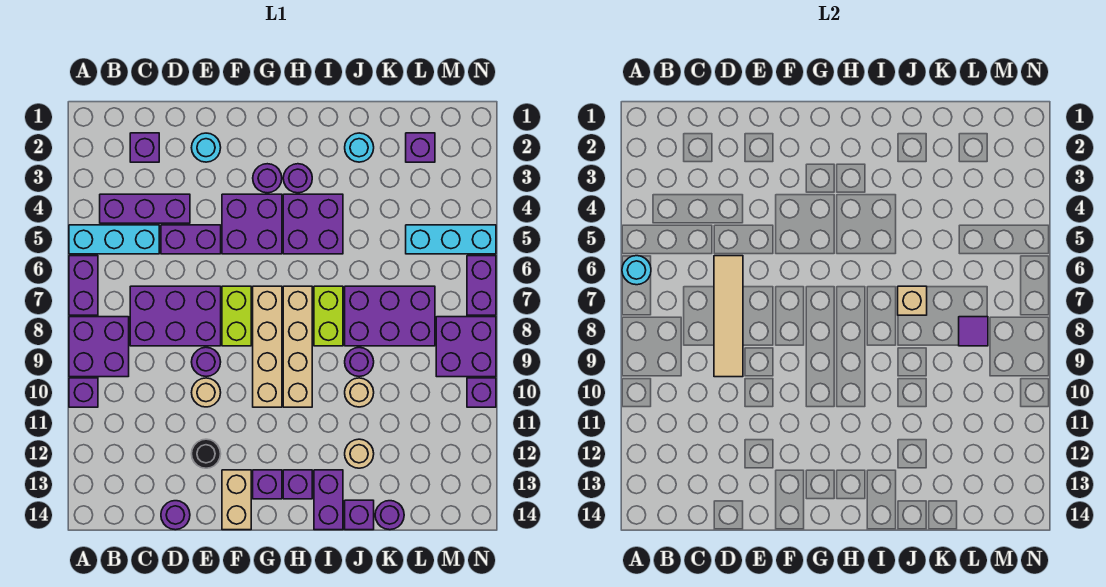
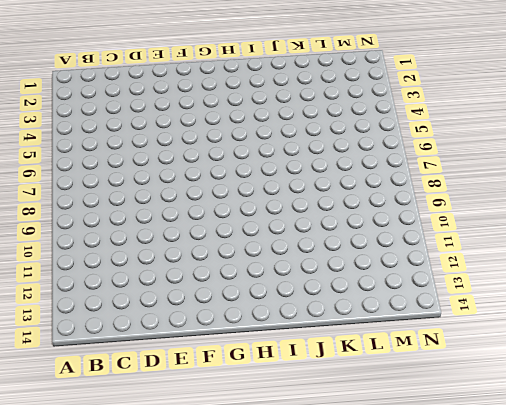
none -> cyan brick A5:C5 level 1
none -> purple brick A6:A7 level 1
none -> purple brick A8:B9 level 1
none -> purple brick A10 level 1

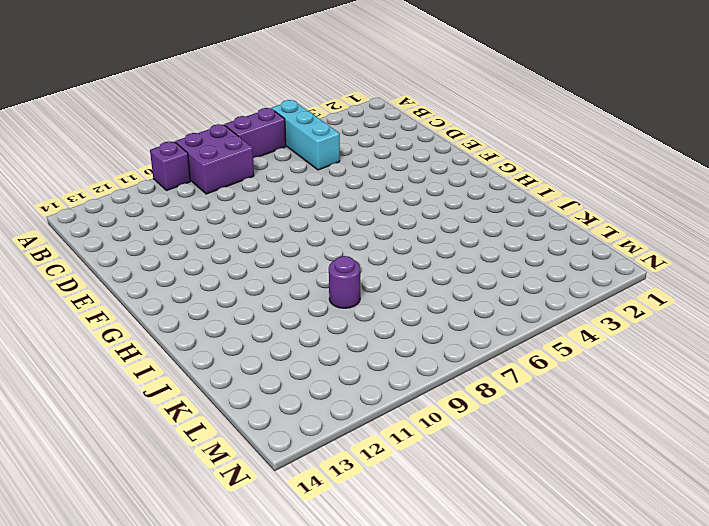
none -> purple brick B4:D4 level 1
none -> purple brick C2 level 1
none -> purple brick C7:E8 level 1
none -> purple brick D5:E5 level 1

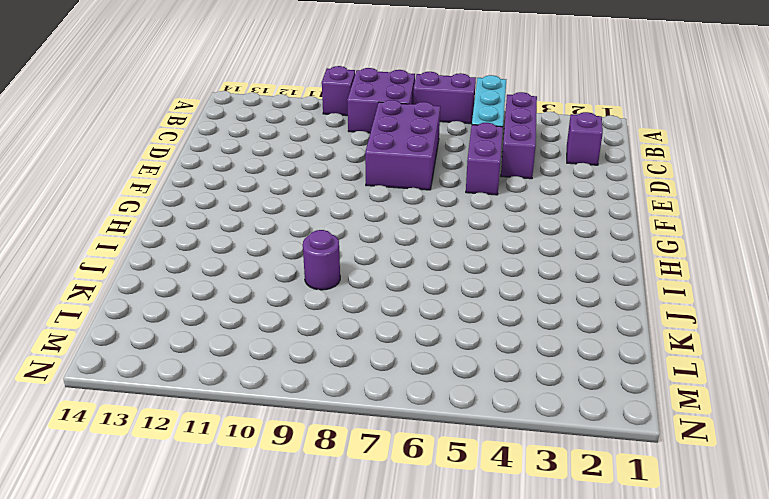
none -> purple round brick D14 level 1
none -> cyan round brick E2 level 1
none -> purple round brick E9 level 1
none -> tan round brick E10 level 1

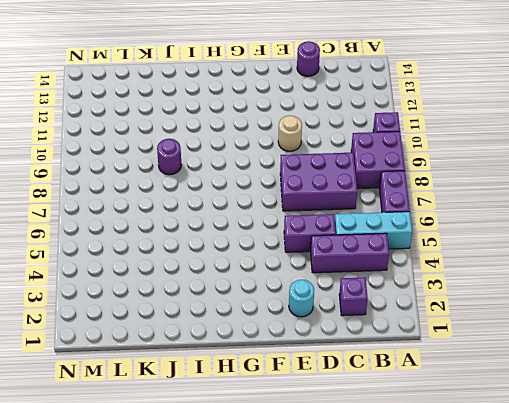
none -> purple round brick E9 level 1
none -> black round brick E12 level 1
none -> purple brick F4:G5 level 1
none -> lime brick F7:F8 level 1

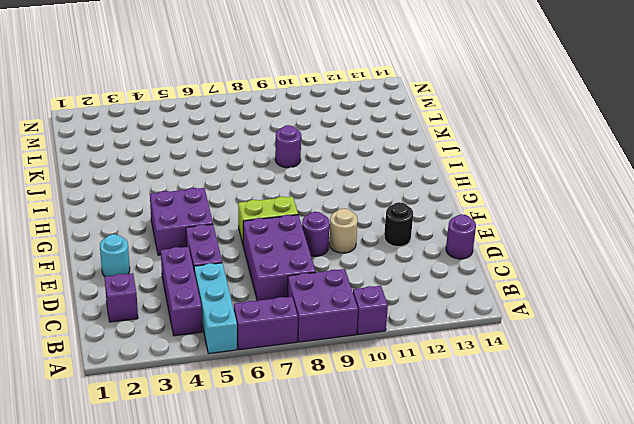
none -> tan brick F13:F14 level 1
none -> purple round brick G3 level 1
none -> tan brick G7:G10 level 1
none -> purple brick G13 level 1

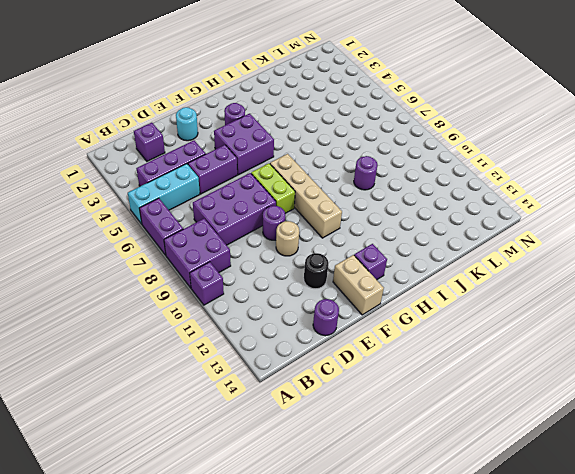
none -> purple round brick H3 level 1
none -> purple brick H4:I5 level 1
none -> tan brick H7:H10 level 1
none -> purple brick H13 level 1

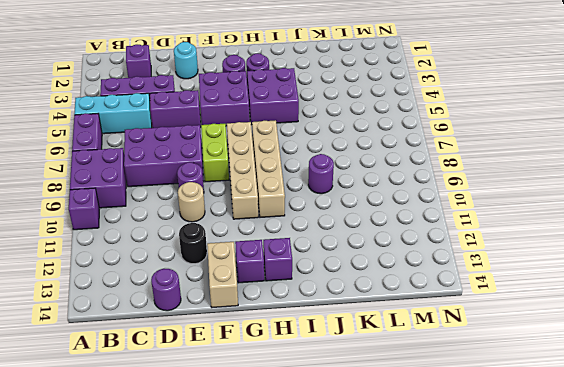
none -> lime brick I7:I8 level 1
none -> purple brick I13:I14 level 1
none -> cyan round brick J2 level 1
none -> purple brick J7:L8 level 1

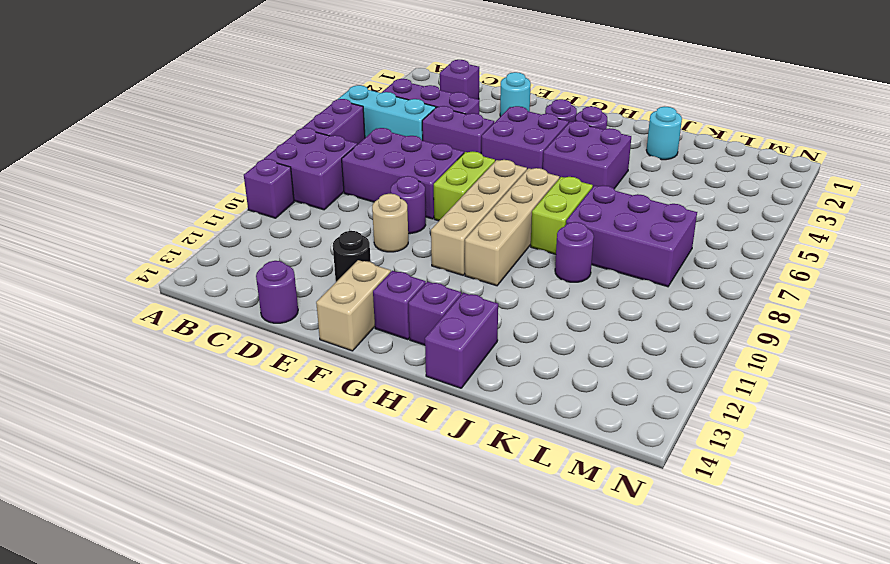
none -> tan round brick J10 level 1
none -> tan round brick J12 level 1
none -> purple brick J14 level 1
none -> purple round brick K14 level 1

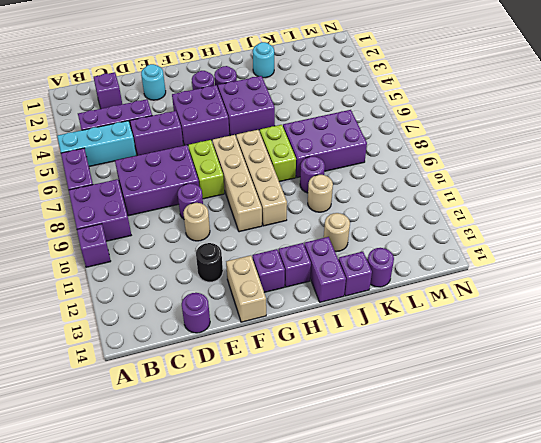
none -> purple brick L2 level 1
none -> cyan brick L5:N5 level 1
none -> purple brick M8:N9 level 1
none -> purple brick N6:N7 level 1

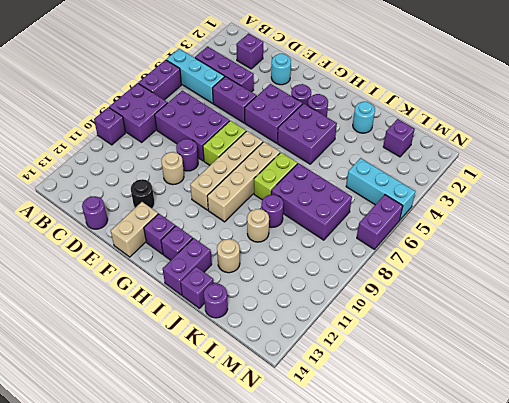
none -> purple brick M8:N9 level 1
none -> purple brick N10 level 1
none -> cyan round brick A6 level 2
none -> tan tile D6:D9 level 2

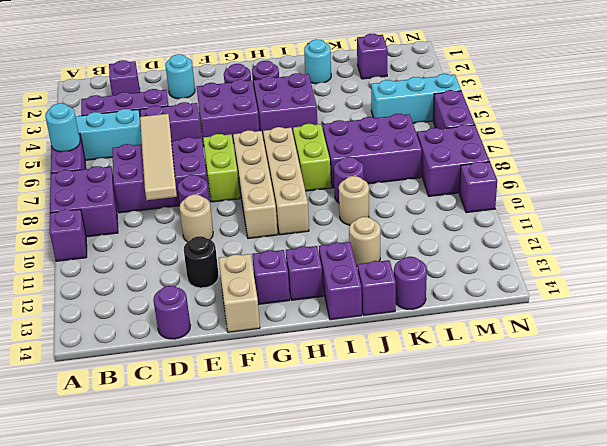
none -> tan brick J7 level 2
none -> purple tile L8 level 2

